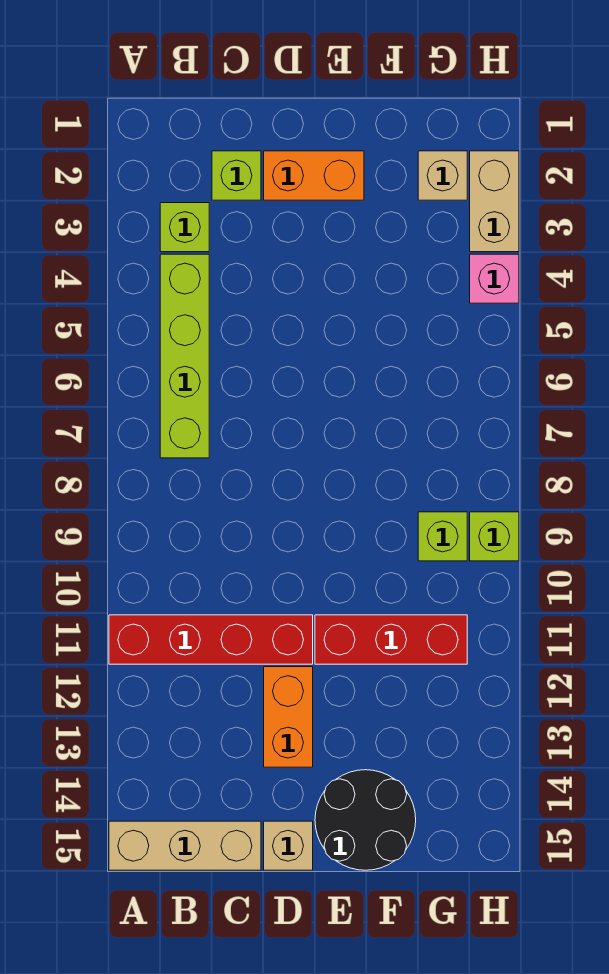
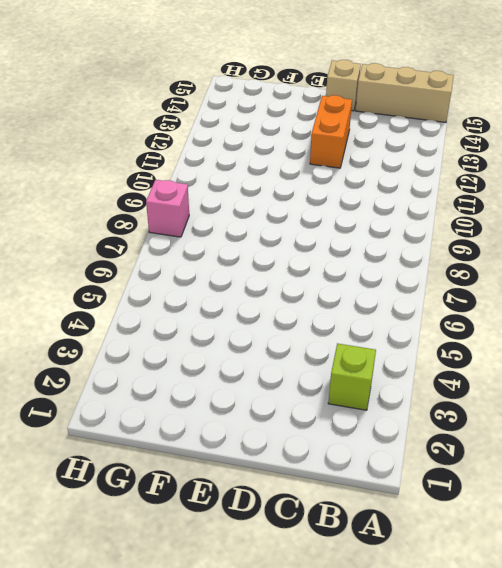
pink brick H8 level 1 -> pink brick H4 level 1
none -> red brick A11:D11 level 1
none -> lime brick B4:B7 level 1
none -> lime brick C2 level 1

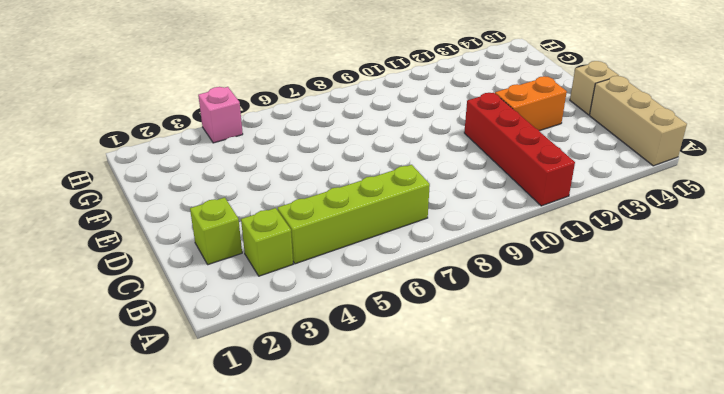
none -> orange brick D2:E2 level 1
none -> red brick E11:G11 level 1
none -> black round brick E14:F15 level 1

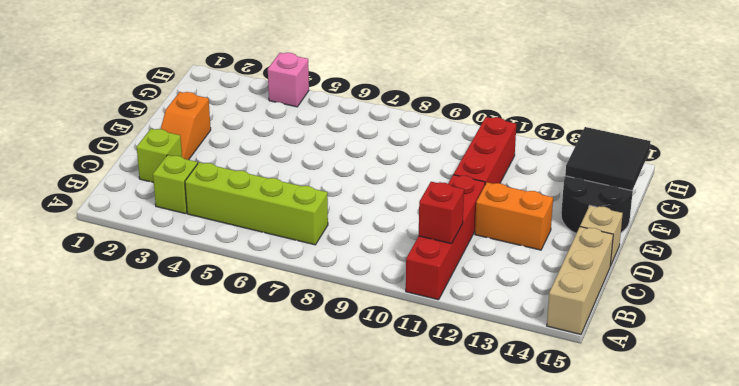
red brick B11 level 2 -> none
orange slope D2:E2 level 1 top E -> orange brick D2:E2 level 1
black tile F14:G15 level 2 -> none
none -> tan brick G2 level 1
none -> lime brick G9 level 1
none -> tan brick H2:H3 level 1

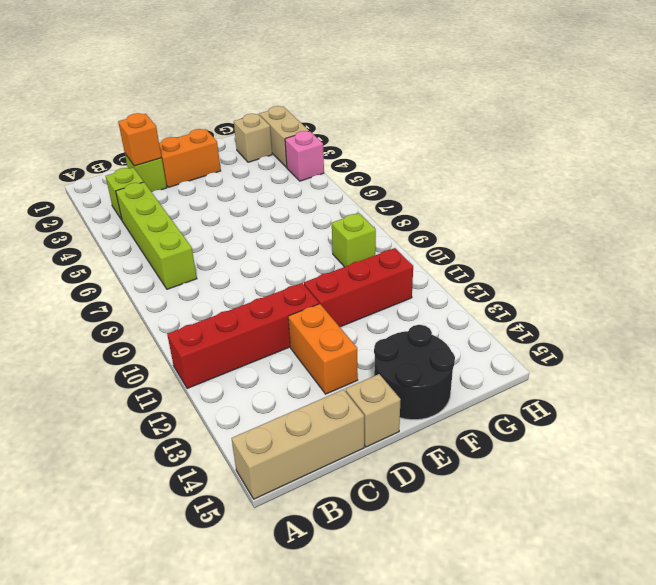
orange brick C2 level 2 -> none
none -> lime brick H9 level 1

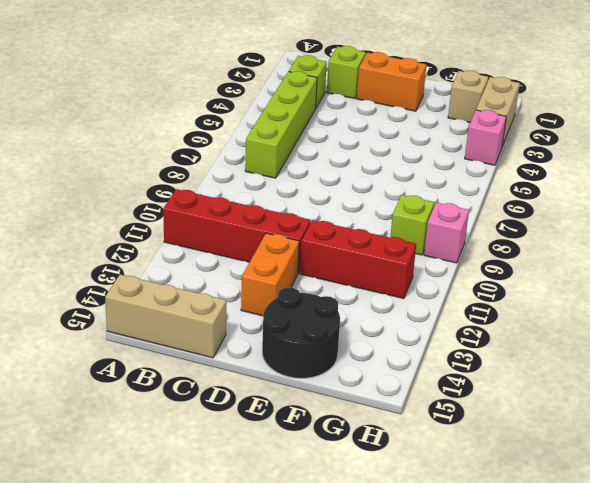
pink brick H9 level 1 -> lime brick H9 level 1
none -> tan brick D15 level 1

